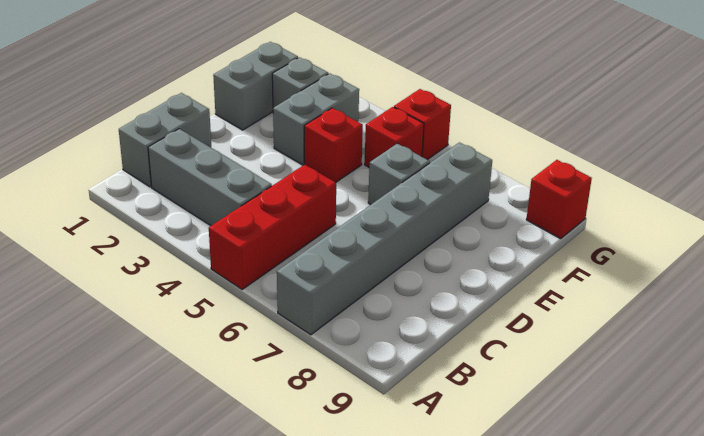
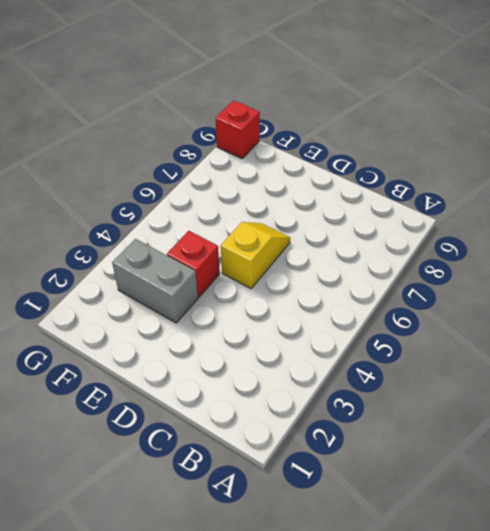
yellow slope D5:D6 level 1 top 5 -> none
none -> red brick A5:C5 level 1
none -> grey brick A7:F7 level 1
none -> grey brick B1:C1 level 1

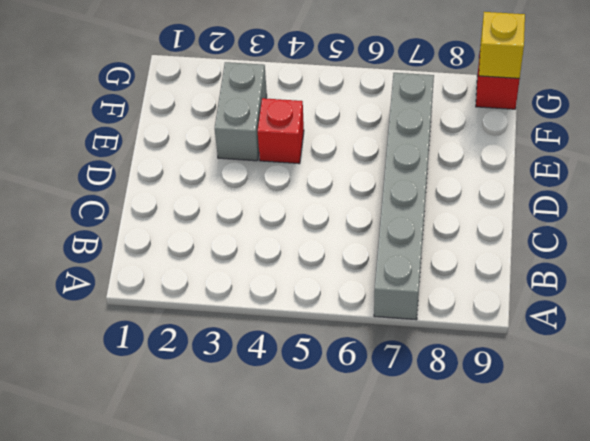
yellow brick G9 level 2 -> none
none -> red brick A5:C5 level 1
none -> grey brick B1:C1 level 1
none -> grey brick B2:B4 level 1

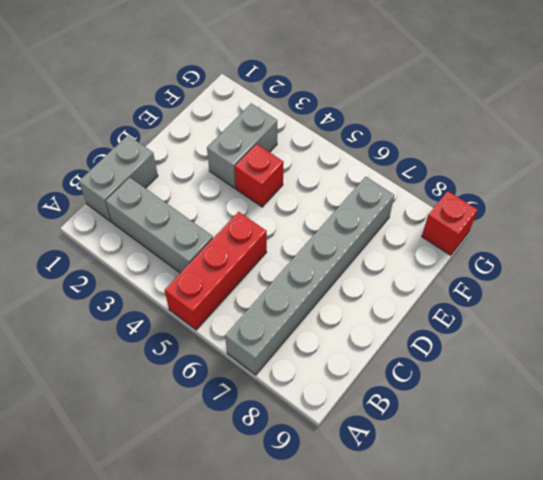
none -> grey brick E1:F1 level 1
none -> grey brick E6 level 1
none -> grey brick F2 level 1

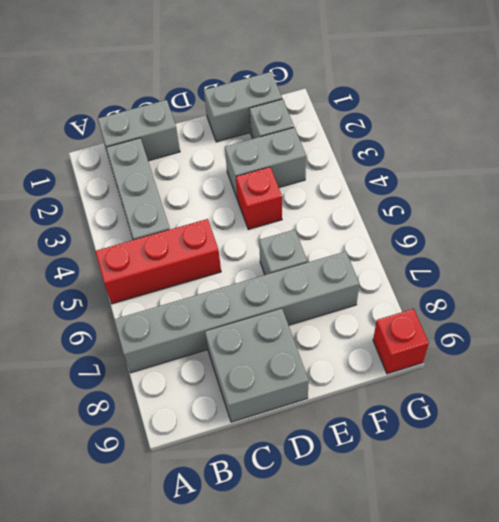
grey brick C8:D9 level 1 -> none
none -> red brick F5 level 1
none -> red brick G5 level 1

